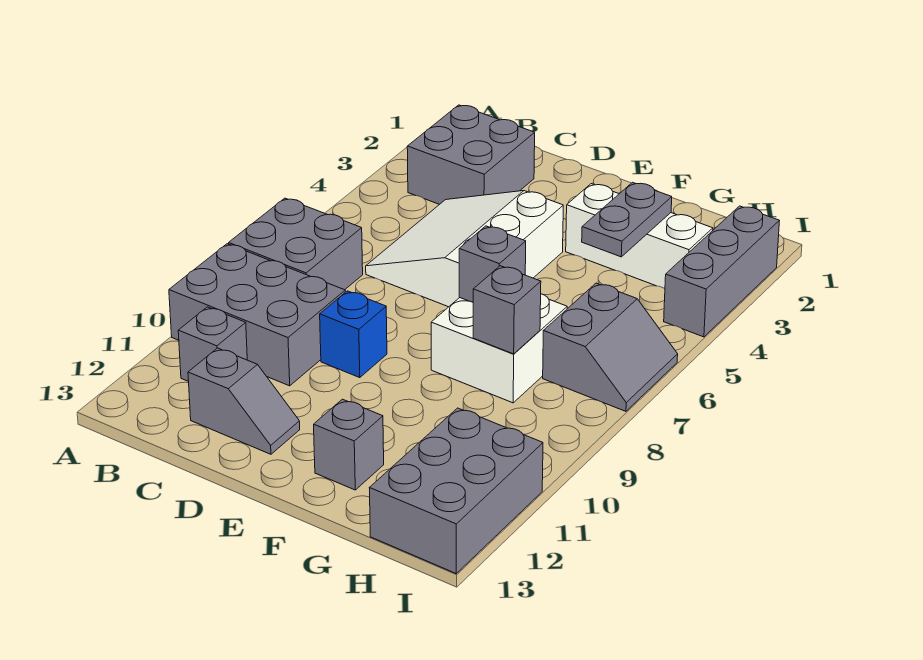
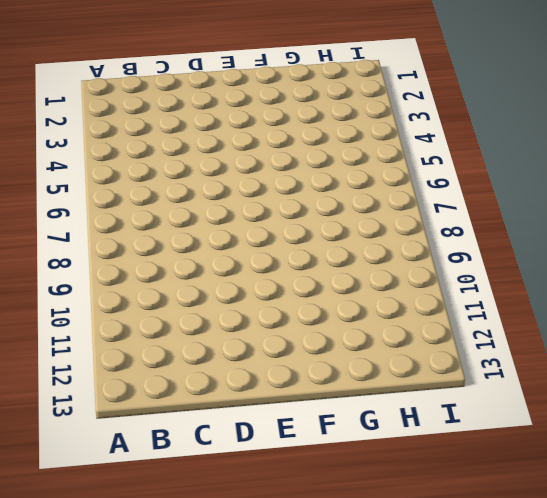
none -> grey brick A7:B8 level 1
none -> grey brick A9:C10 level 1
none -> grey brick B2:C3 level 1

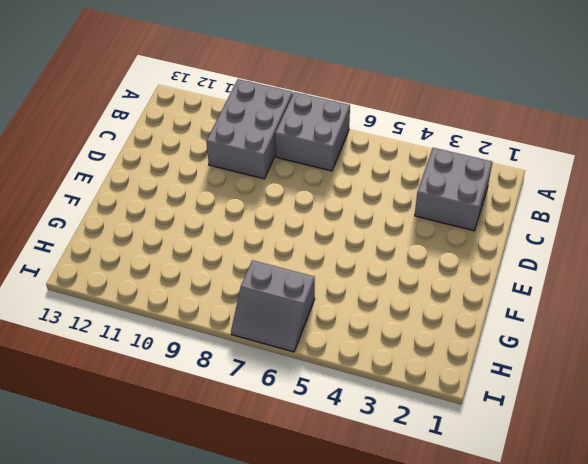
none -> grey brick B11 level 1
none -> white slope C4:E6 level 1 top E
none -> grey slope C12:D12 level 1 top C

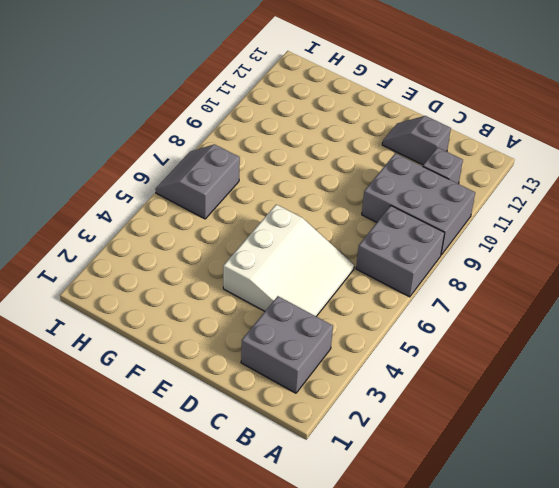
none -> blue brick D9 level 1
none -> white brick F3:H3 level 1
none -> white brick F7:G8 level 1

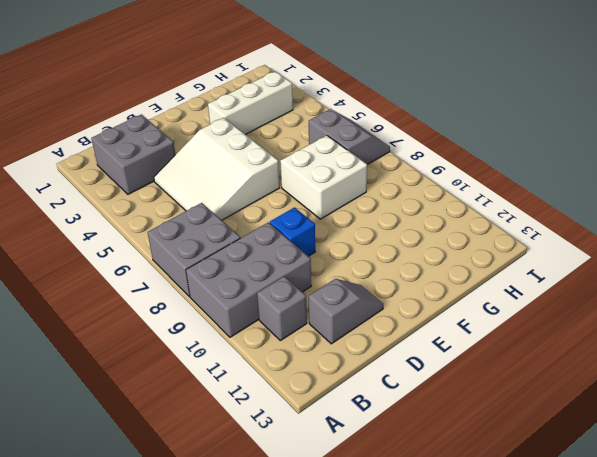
none -> grey brick F12 level 1
none -> grey brick H11:I13 level 1
none -> grey brick I2:I4 level 1

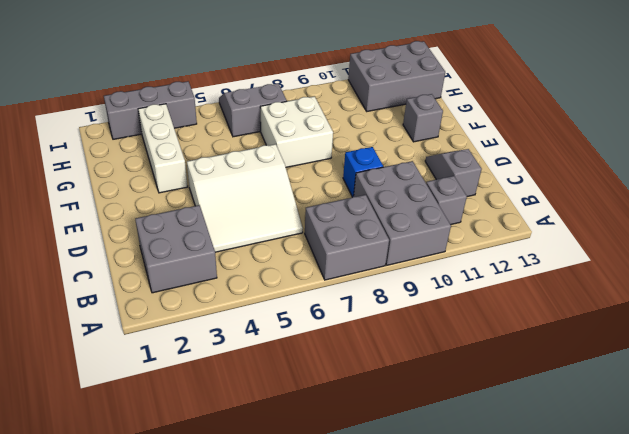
none -> grey brick F7 level 2
none -> grey plate G3:G4 level 2
none -> grey brick G8 level 2

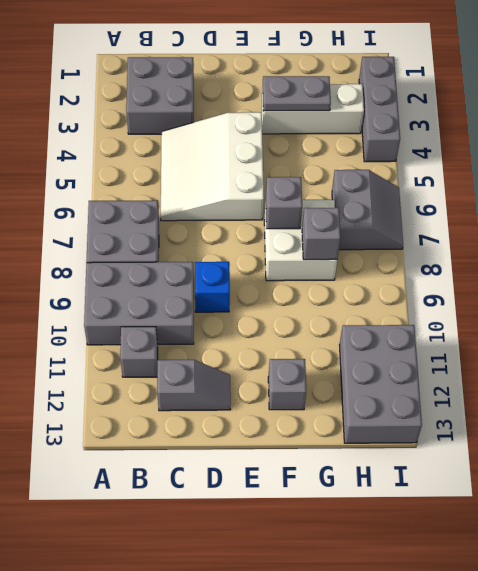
grey plate F3:G3 level 2 -> grey plate G3:G4 level 2

